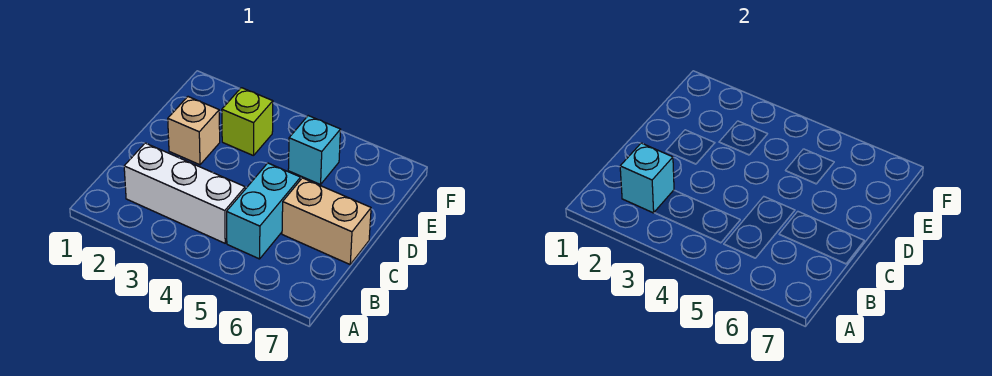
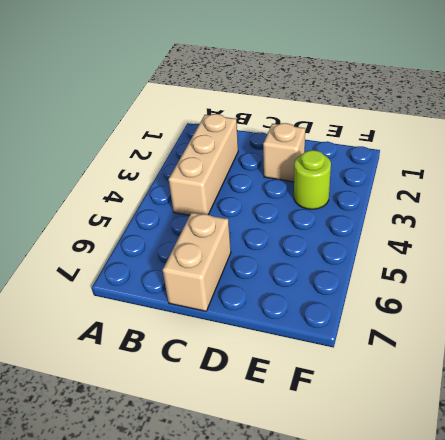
tan brick B2:B4 level 1 -> white brick B2:B4 level 1
lime round brick E3 level 1 -> lime brick E3 level 1
none -> cyan brick B5:C5 level 1
none -> cyan brick E5 level 1

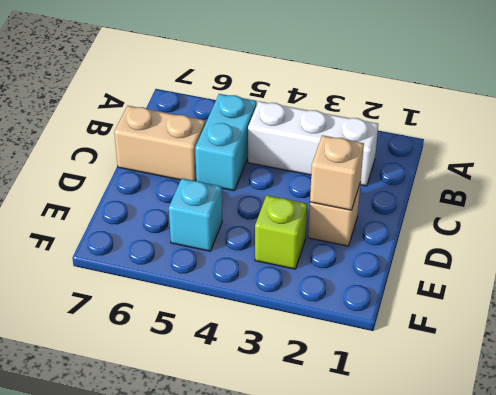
tan brick D2 level 2 -> none
none -> cyan brick B2 level 2

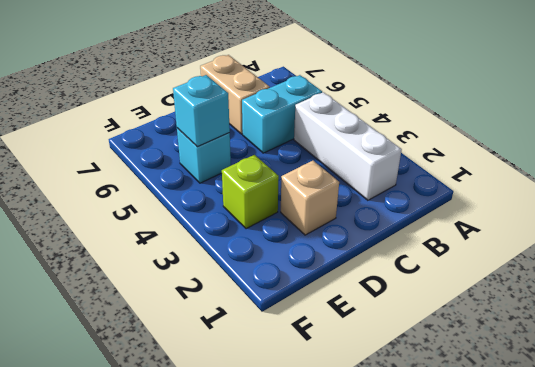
cyan brick E5 level 2 -> cyan brick B2 level 2

